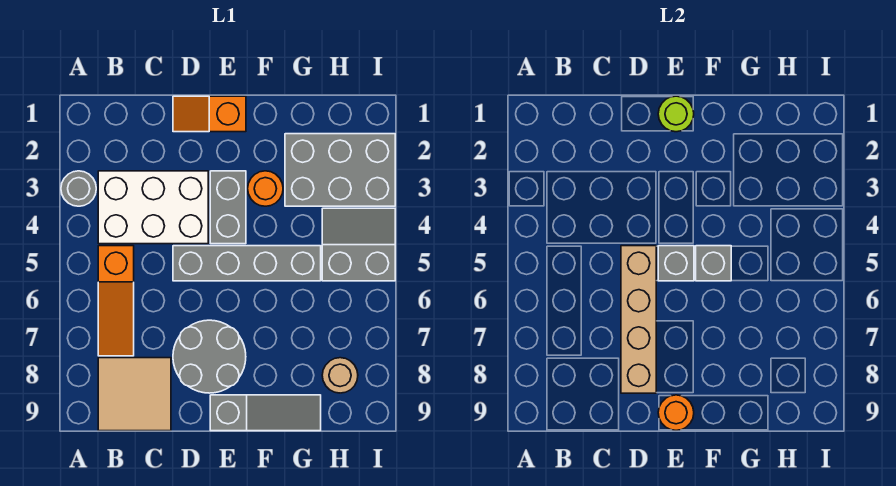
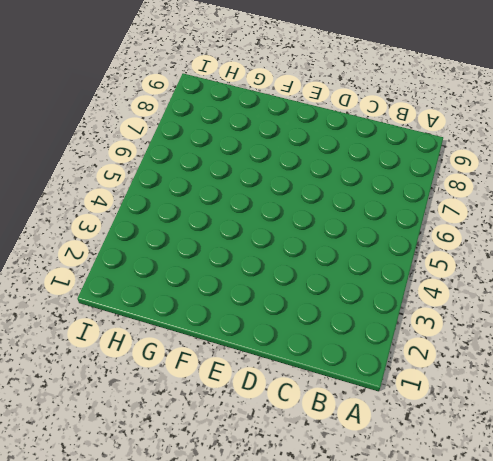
none -> grey round brick A3 level 1
none -> white brick B3:D4 level 1
none -> orange slope B5:B7 level 1 top 5

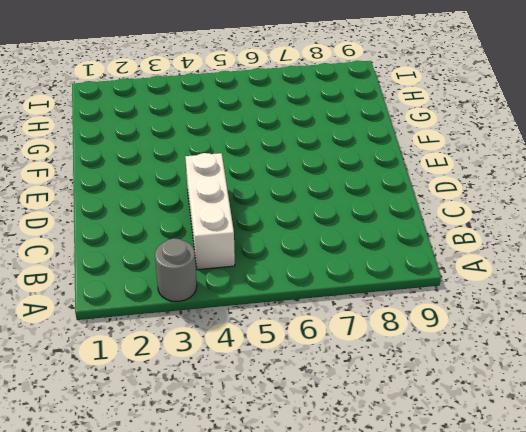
white brick B4:D4 level 1 -> white brick B3:D4 level 1
none -> orange slope B5:B7 level 1 top 5
none -> tan tile B8:C9 level 1
none -> orange slope D1:E1 level 1 top E

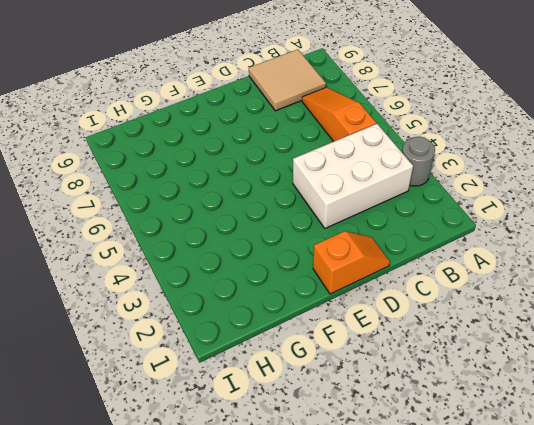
none -> grey brick D5:G5 level 1
none -> grey round brick D7:E8 level 1
none -> grey brick E3:E4 level 1

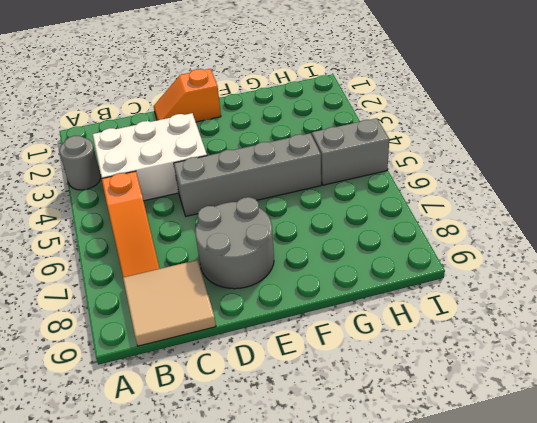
none -> grey brick E3:E4 level 1
none -> grey slope E9:G9 level 1 top E
none -> orange round brick F3 level 1

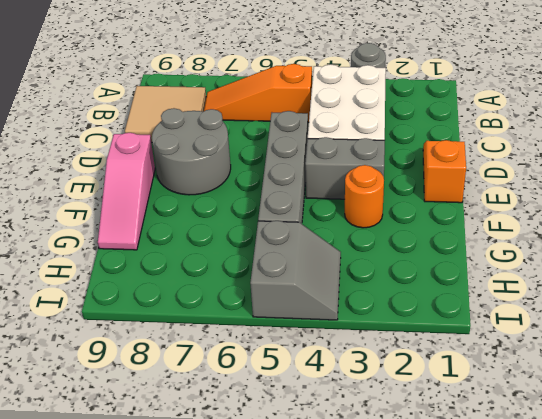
pink slope E9:G9 level 1 top E -> grey slope E9:G9 level 1 top E
none -> grey brick G2:I3 level 1
none -> tan round brick H8 level 1
none -> tan brick D5:D8 level 2

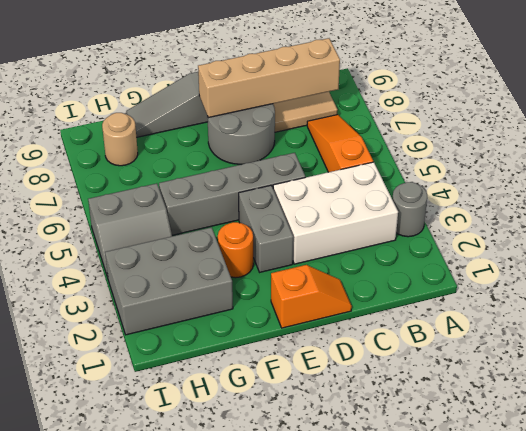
tan brick B8:E8 level 2 -> tan brick D5:D8 level 2
none -> lime round brick E1 level 2
none -> grey brick E5 level 2
none -> orange round brick E9 level 2

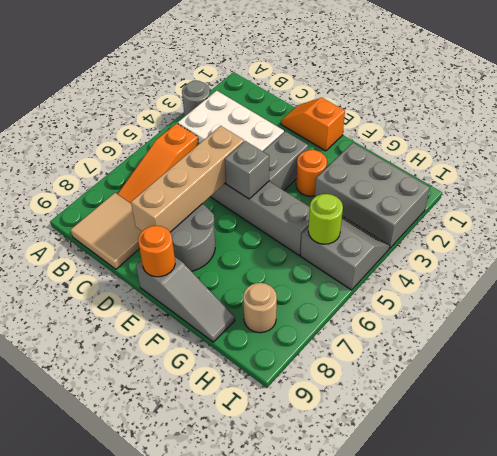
lime round brick H5 level 2 -> lime round brick E1 level 2
none -> grey brick F5 level 2

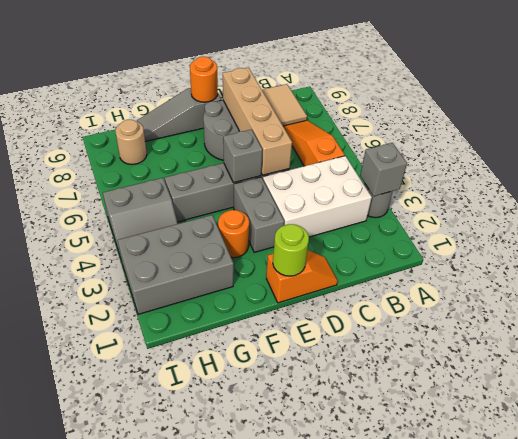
grey brick A3 level 2 -> grey brick F5 level 2

